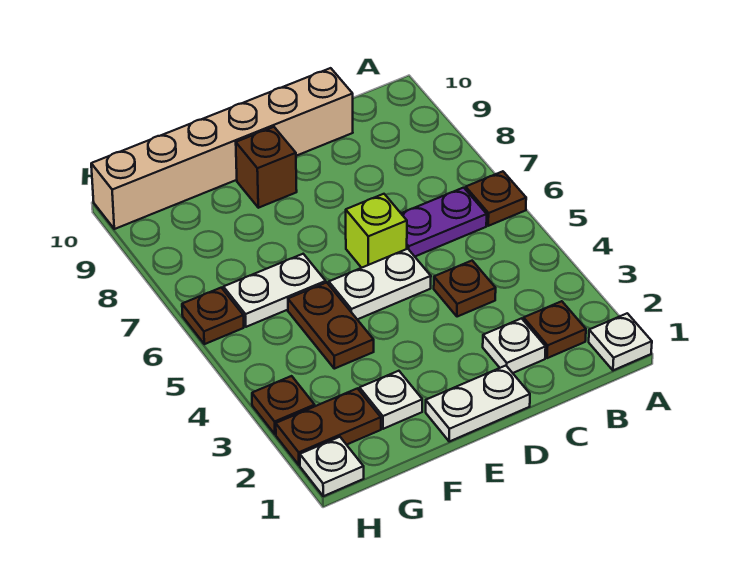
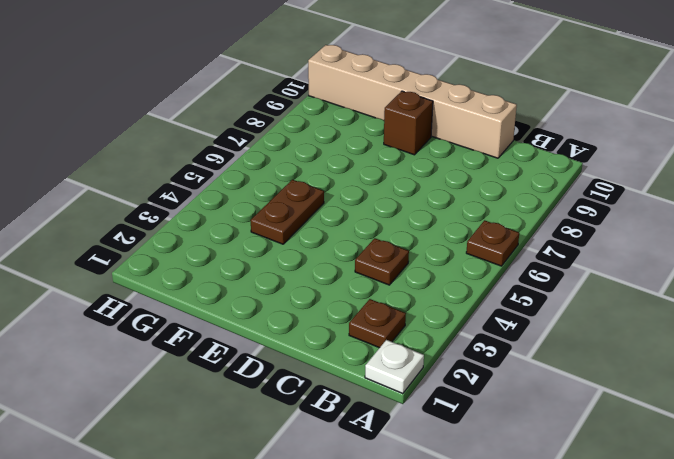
none -> purple plate B6:C6 level 1
none -> white plate C2 level 1
none -> white plate D1:E1 level 1

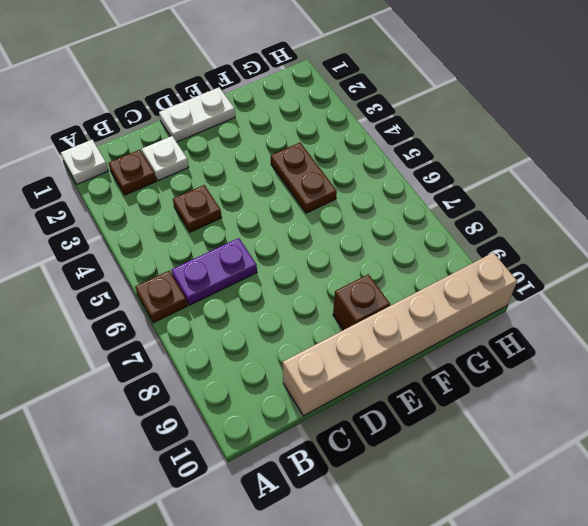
none -> white plate D5:E5 level 1
none -> lime brick D6 level 1
none -> white plate F2 level 1

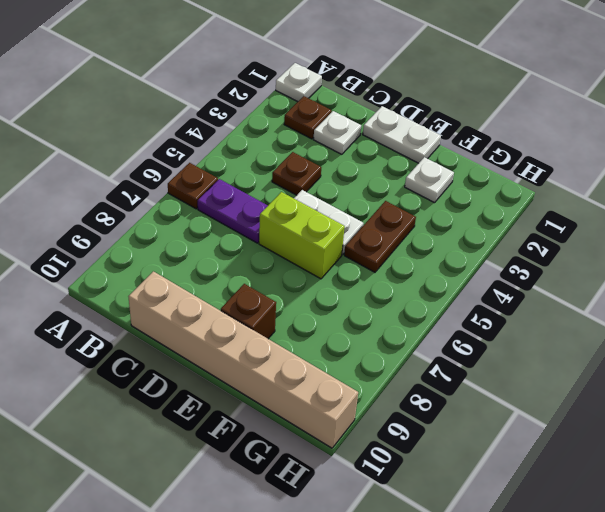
lime brick D6:E6 level 1 -> lime brick D6 level 1
none -> white plate F6:G6 level 1
none -> brown plate G2:H2 level 1
none -> white plate H1 level 1

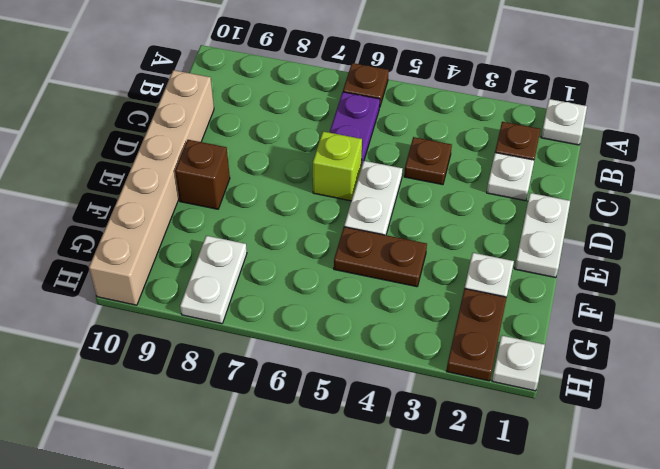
white plate G8:H8 level 1 -> white plate F6:G6 level 1
none -> brown plate H3 level 1
none -> brown plate H6 level 1

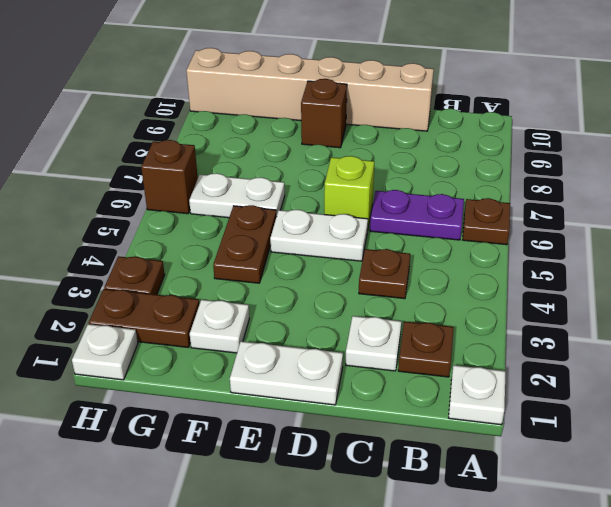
brown brick H6 level 1 -> brown plate H6 level 1

